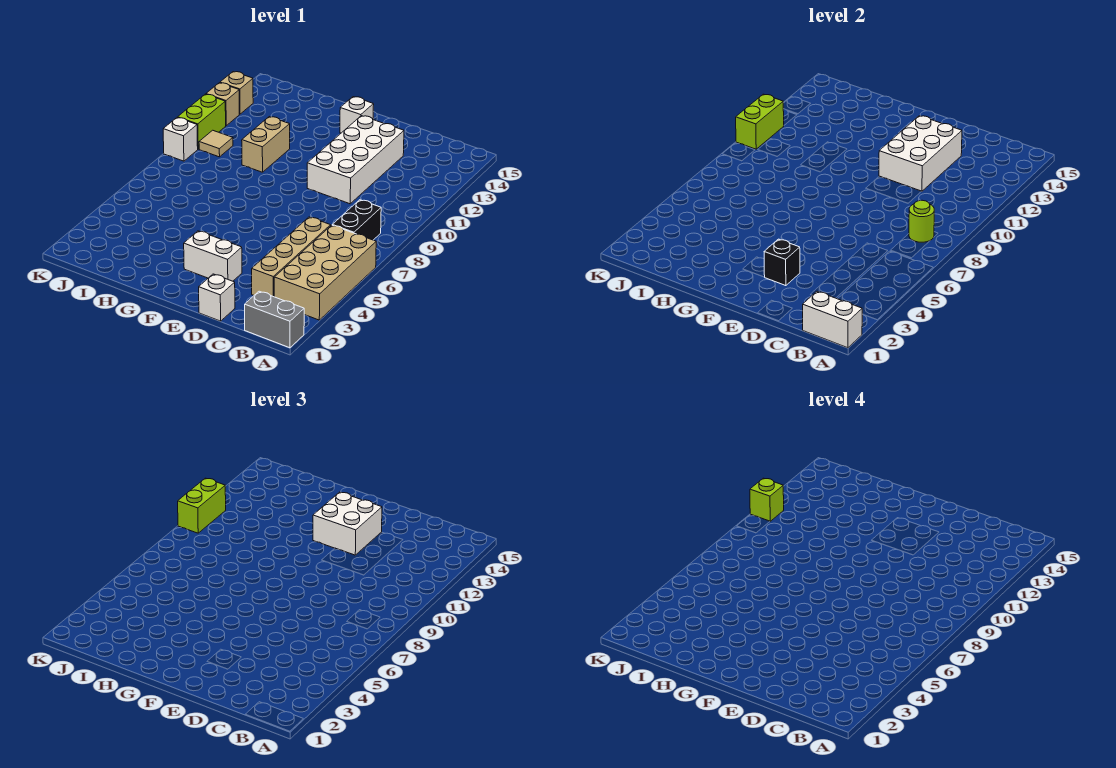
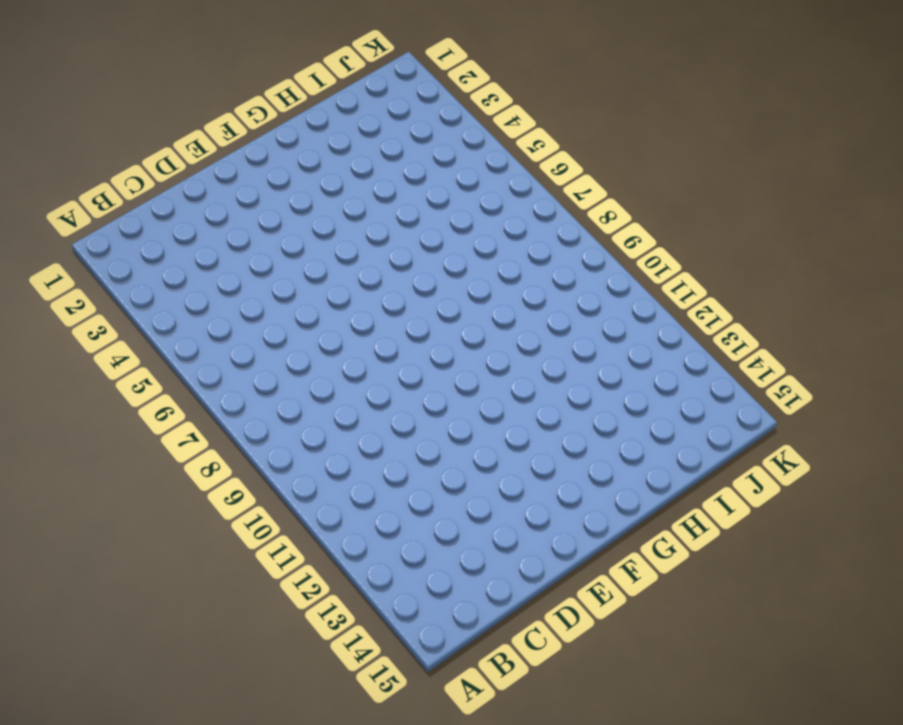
none -> grey brick A1:B1 level 1
none -> tan brick A3:B6 level 1
none -> black brick B7:B8 level 1

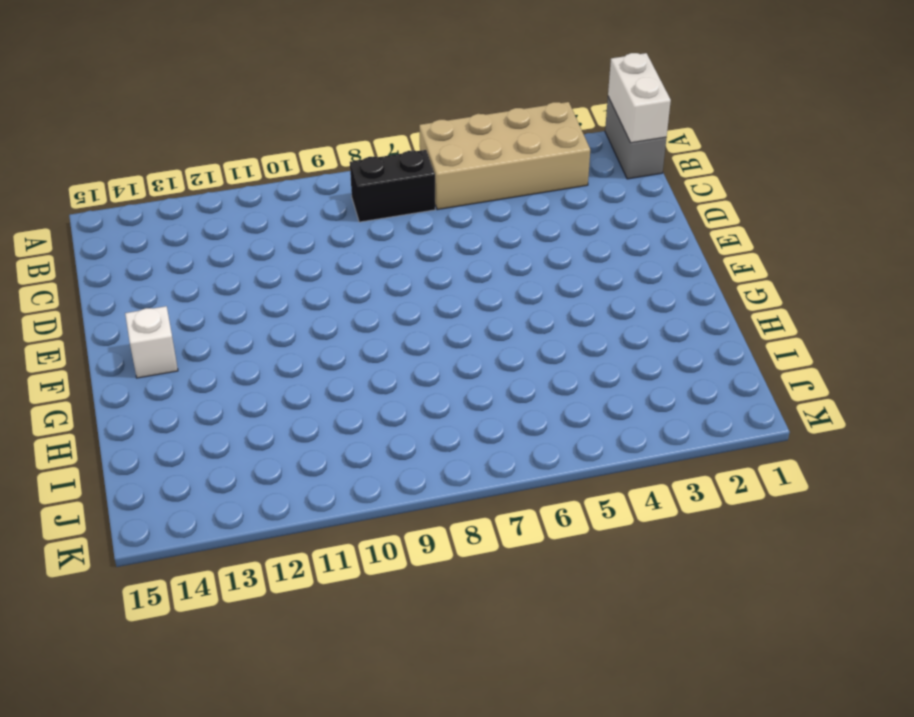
none -> tan brick C3:C6 level 1
none -> white brick D1 level 1
none -> white brick D10:E13 level 1

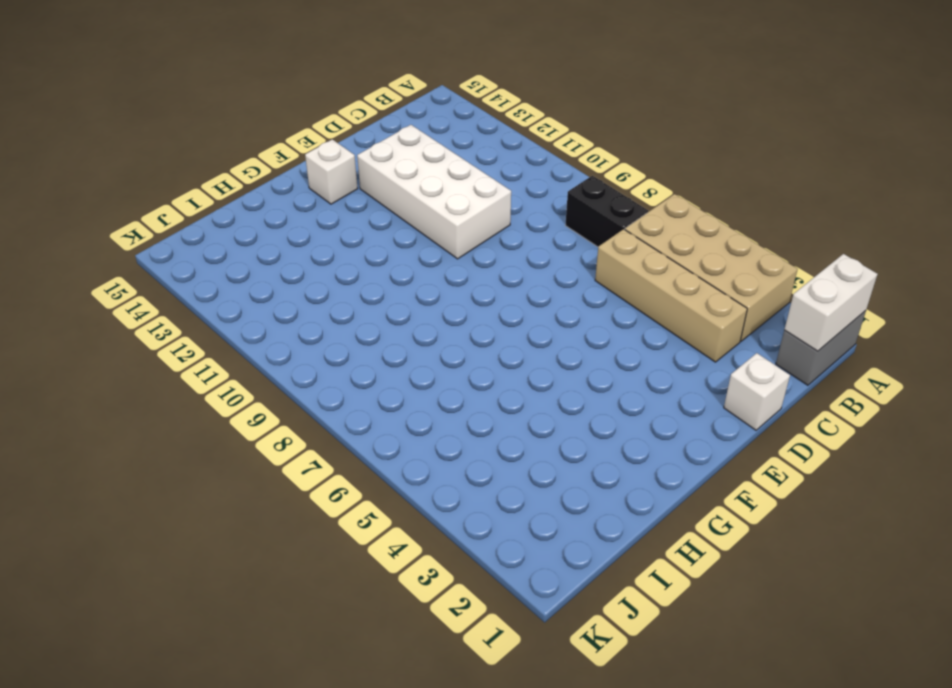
none -> white brick E3:F3 level 1
none -> tan brick H10:H11 level 1
none -> tan tile J10 level 1

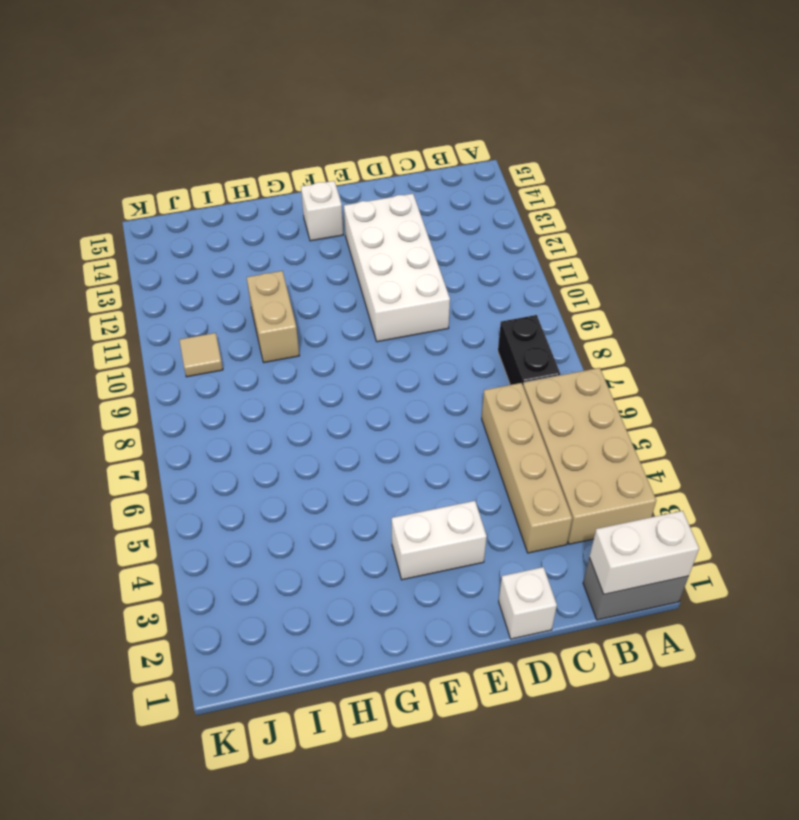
none -> white brick K9 level 1
none -> lime brick K10:K11 level 1
none -> tan brick K12 level 1

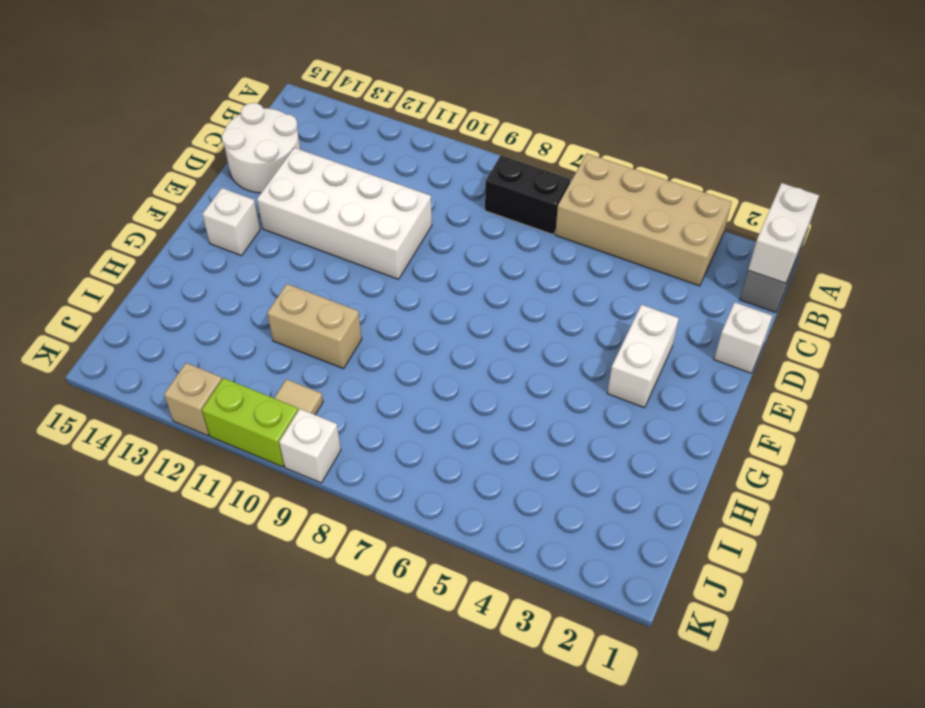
white round brick C14:D15 level 1 -> none
none -> tan brick C3:C6 level 1
none -> tan brick K13 level 1
none -> lime round brick B8 level 2

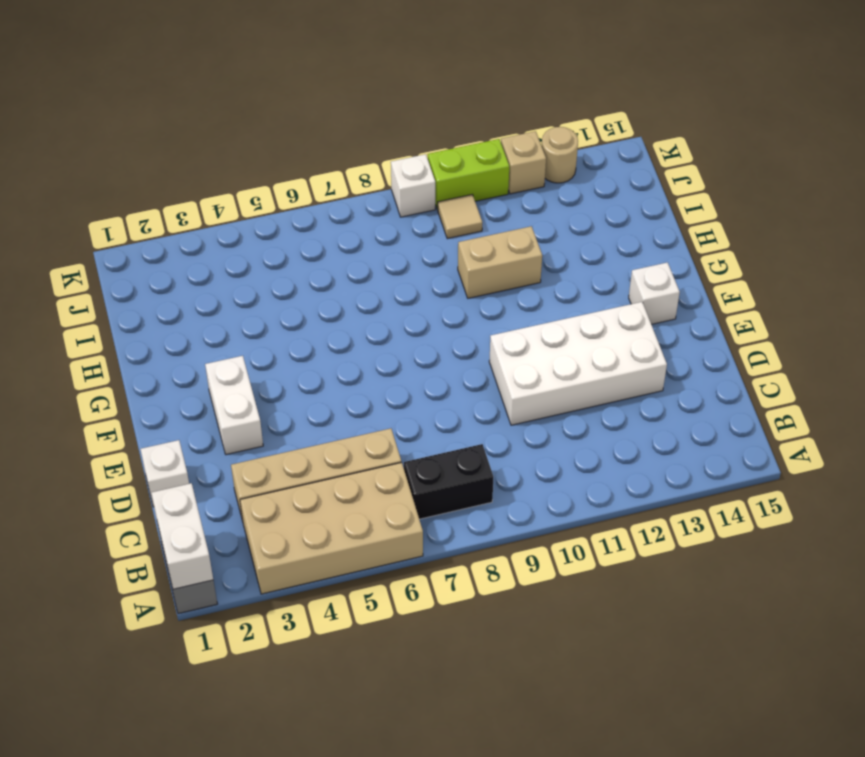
tan round brick K13 level 1 -> tan brick K13 level 1
none -> lime round brick B8 level 2
none -> white brick D11:E13 level 2
none -> black brick E3 level 2

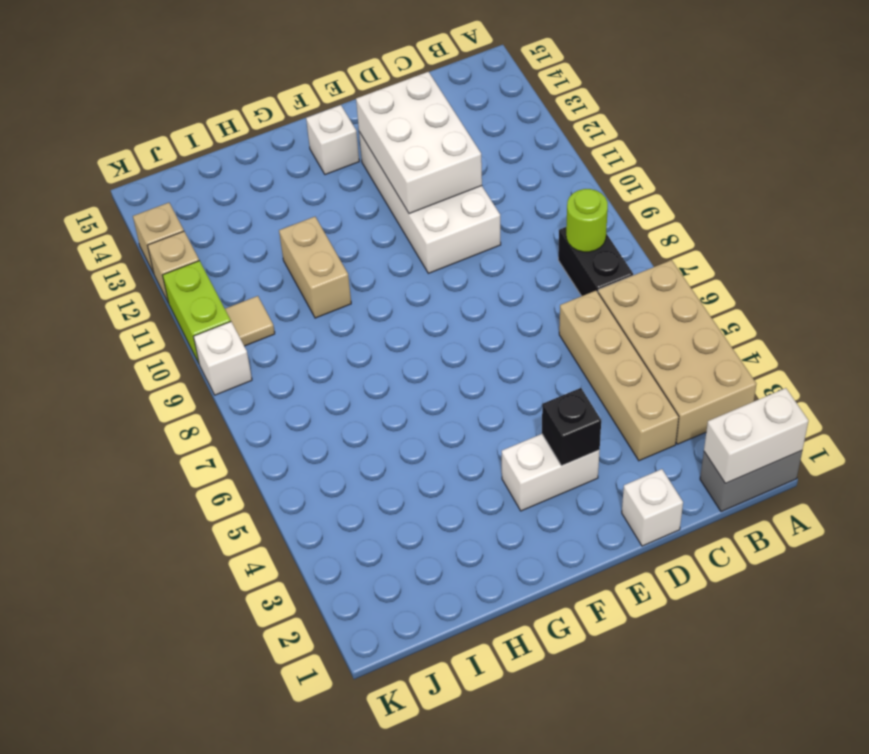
none -> lime brick K10:K11 level 2
none -> white brick E12:F13 level 3
none -> lime brick K10:K11 level 3

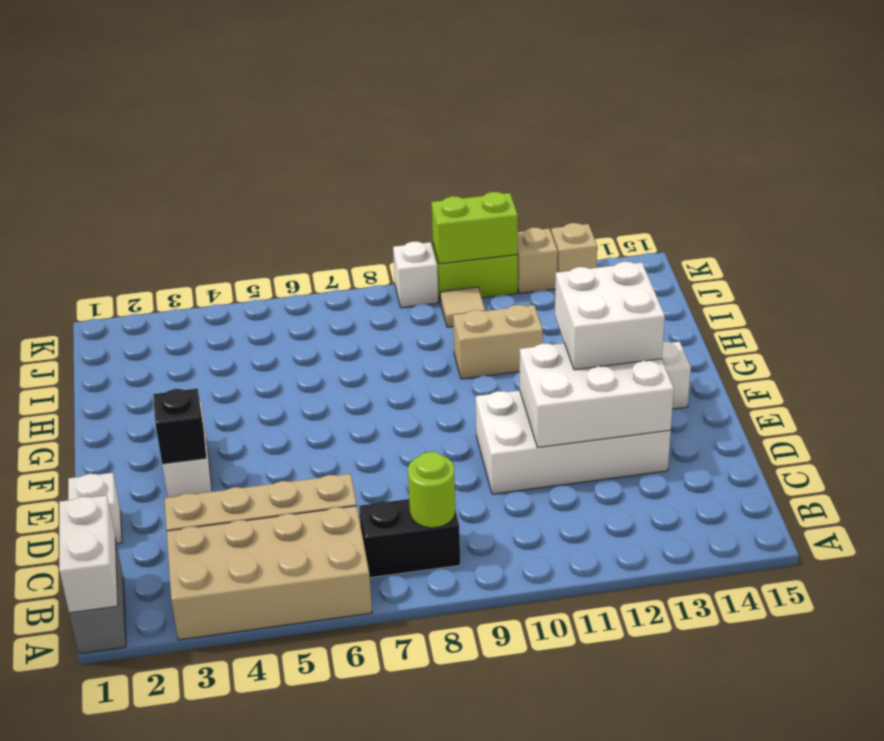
none -> lime brick K10:K11 level 3
none -> lime brick K11 level 4

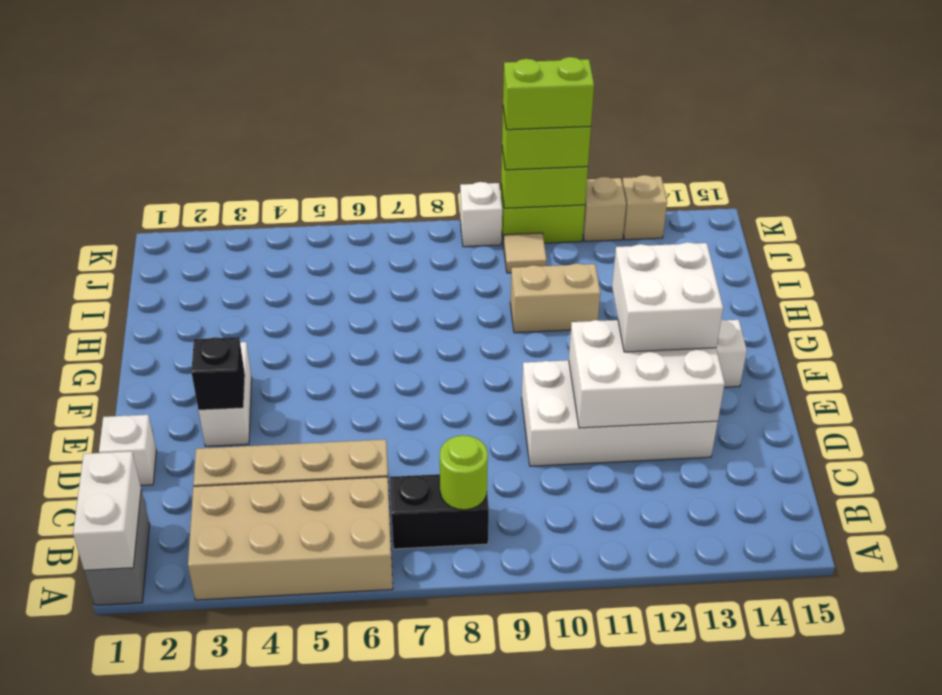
lime brick K10:K11 level 4 -> lime brick K11 level 4

